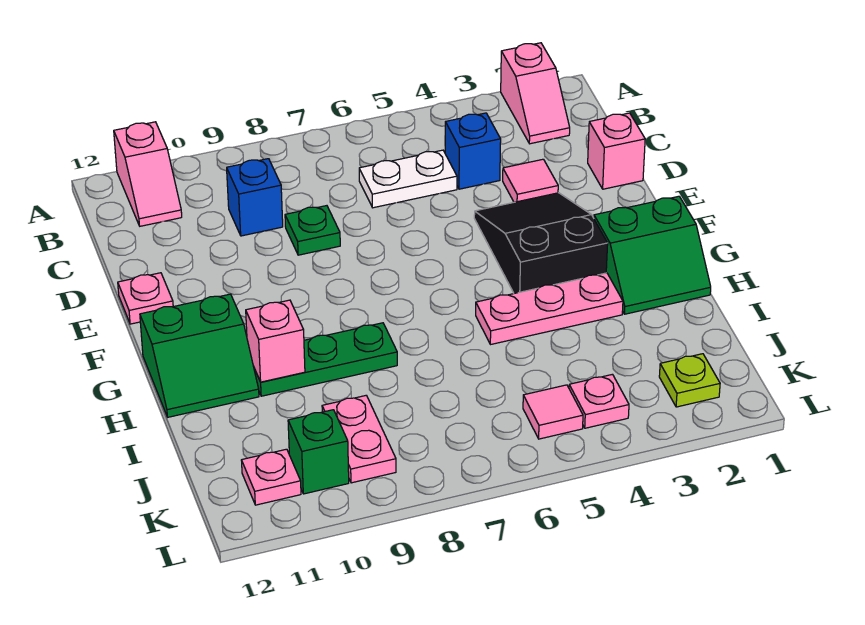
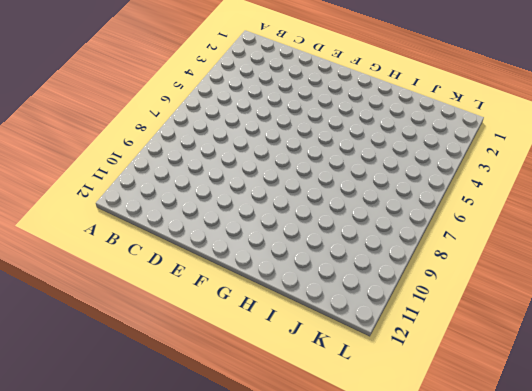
none -> pink slope A2:B2 level 1 top A
none -> pink slope A11:B11 level 1 top A
none -> blue brick C4 level 1

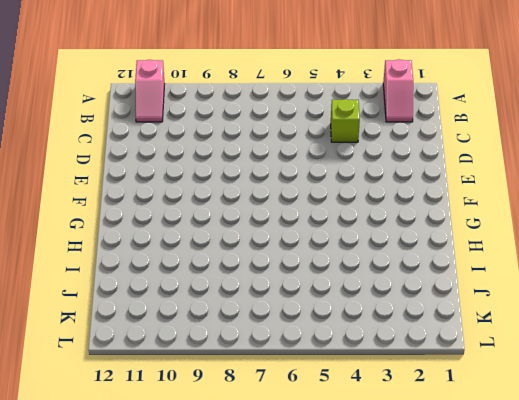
lime brick C4 level 1 -> blue brick C4 level 1
none -> white plate C5:C6 level 1
none -> blue brick C9 level 1
none -> pink brick D1 level 1

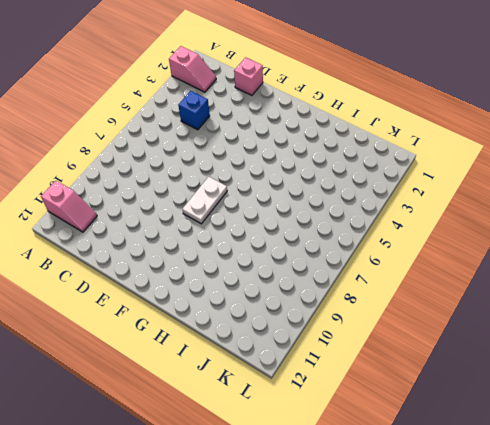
white plate F7:F8 level 1 -> white plate C5:C6 level 1
none -> blue brick C9 level 1
none -> pink tile D3 level 1
none -> green plate D8 level 1

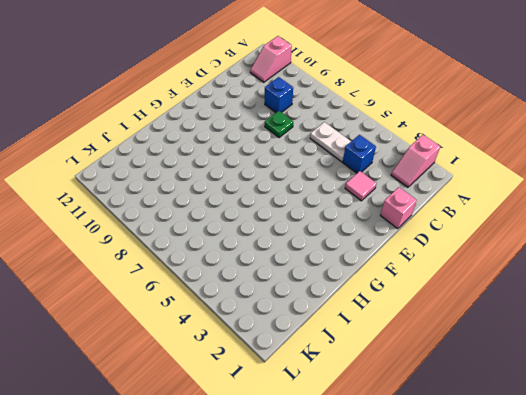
none -> black slope E3:G4 level 1 top G
none -> pink plate E12 level 1
none -> green slope G1:H2 level 1 top G

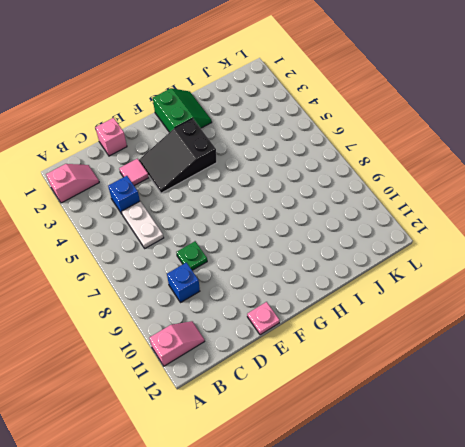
none -> green slope G11:H12 level 1 top G
none -> pink plate H3:H5 level 1
none -> green plate H8:H10 level 1

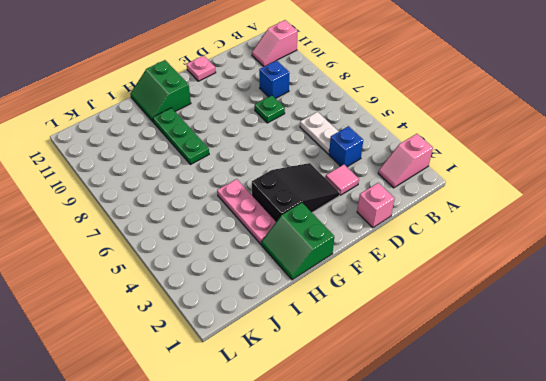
none -> pink plate J9:K9 level 1
none -> lime plate K2 level 1
none -> pink plate K4 level 1

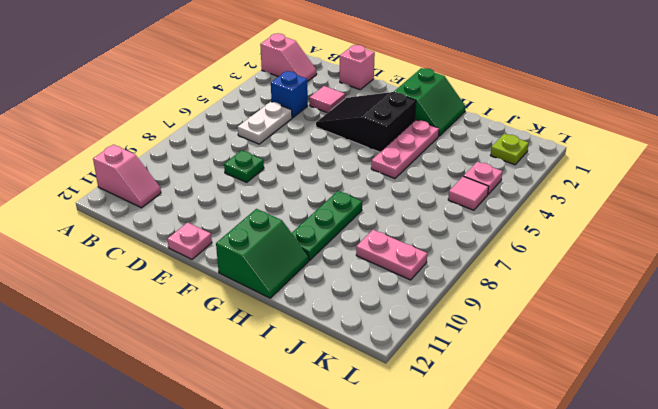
none -> blue brick C9 level 1
none -> green brick K10 level 1
none -> pink plate K11 level 1

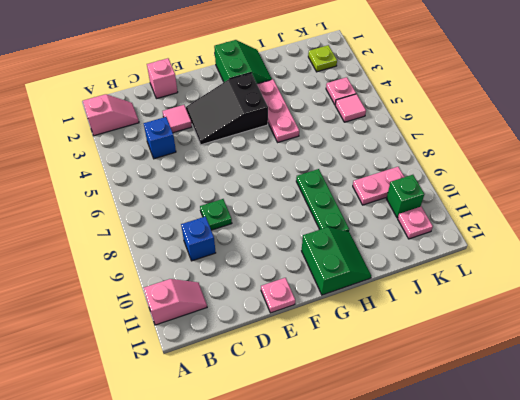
none -> white plate C5:C6 level 1
none -> pink brick H10 level 2

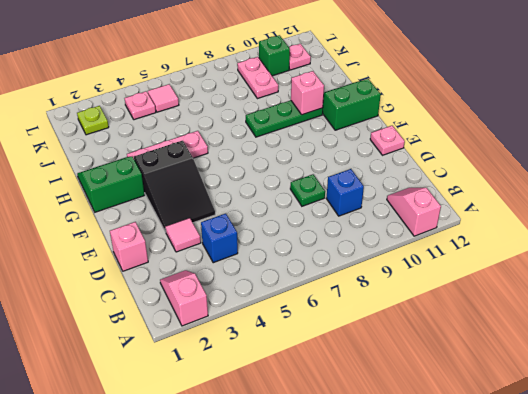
none -> white plate C5:C6 level 1

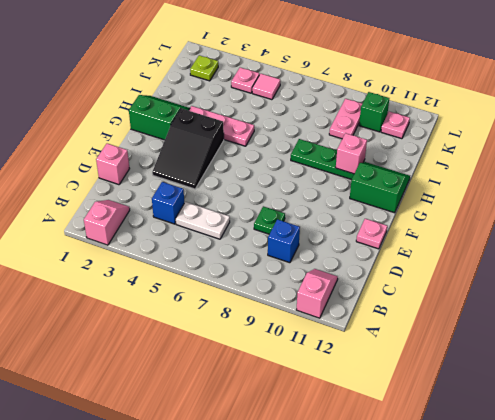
none -> pink tile D3 level 1

